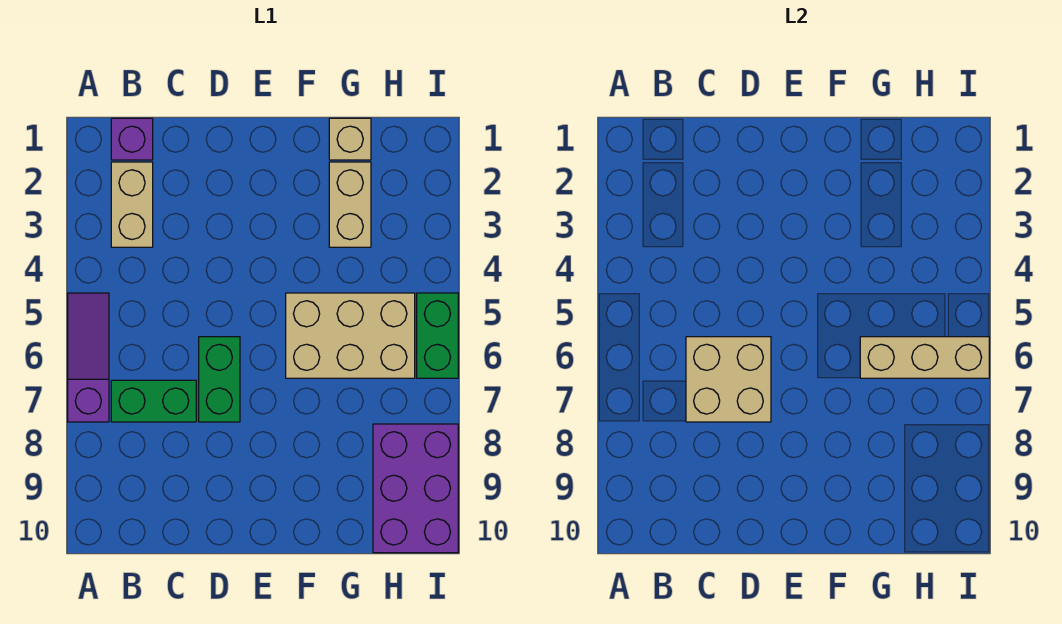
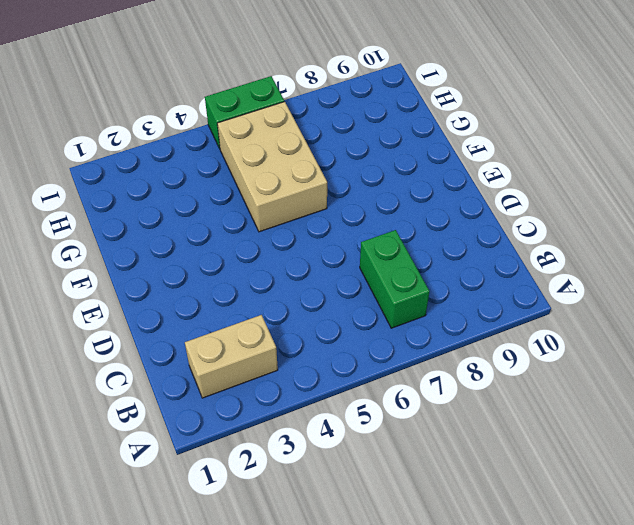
none -> purple slope A5:A7 level 1 top 7
none -> purple brick B1 level 1
none -> green brick D6:D7 level 1

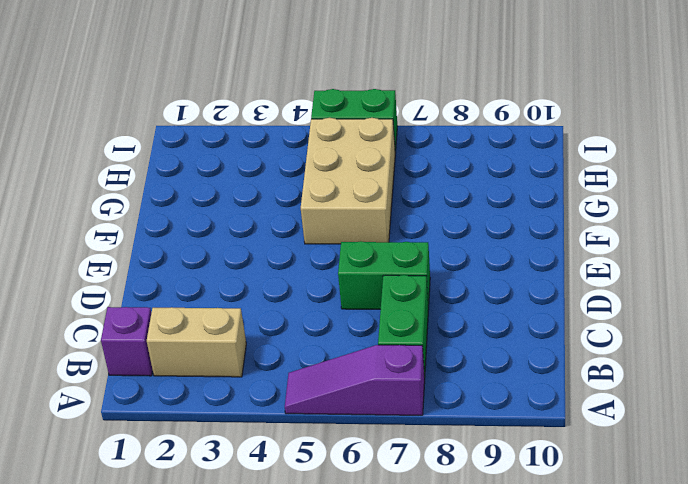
none -> tan brick G1 level 1
none -> tan brick G2:G3 level 1
none -> purple brick H8:I10 level 1

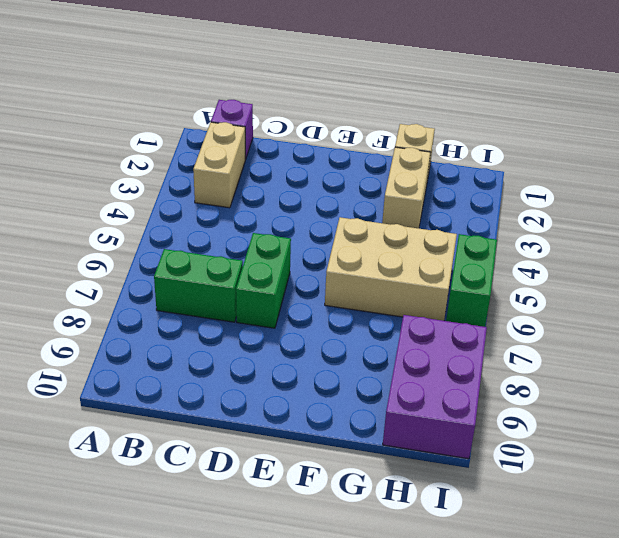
none -> purple slope A5:A7 level 1 top 7
none -> tan brick C6:D7 level 2
none -> tan brick G6:I6 level 2

